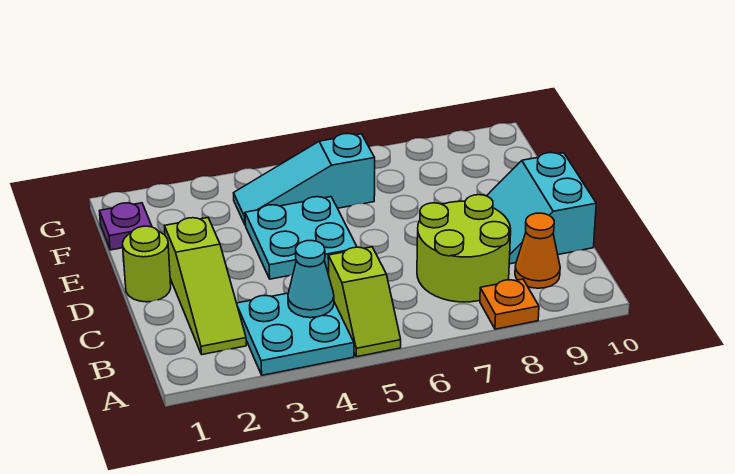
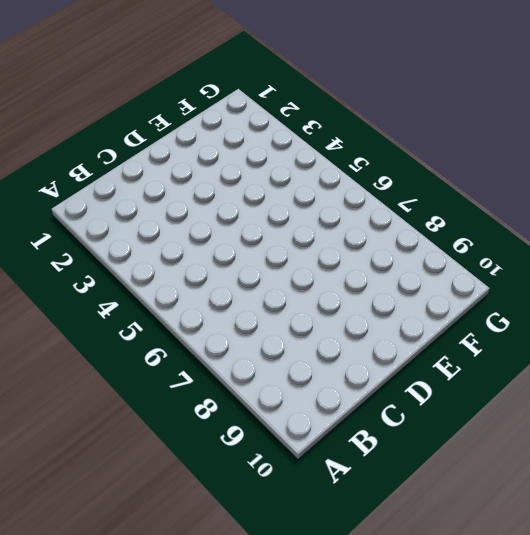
none -> cyan plate A3:B4 level 1
none -> lime slope A5:B5 level 1 top B
none -> orange plate A8 level 1

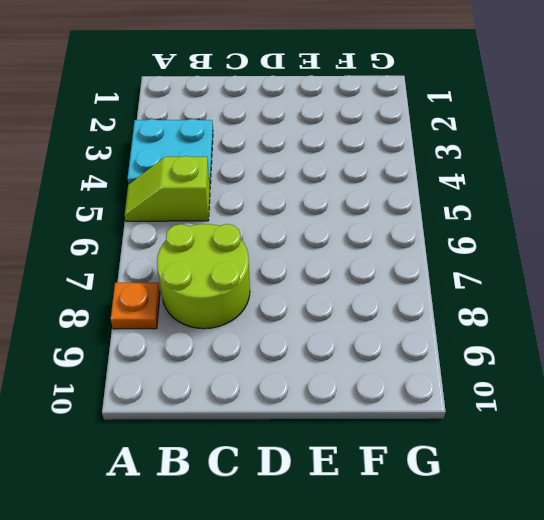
none -> lime slope B2:D2 level 1 top D
none -> orange cone B9 level 1
none -> cyan slope C9:D10 level 1 top 10

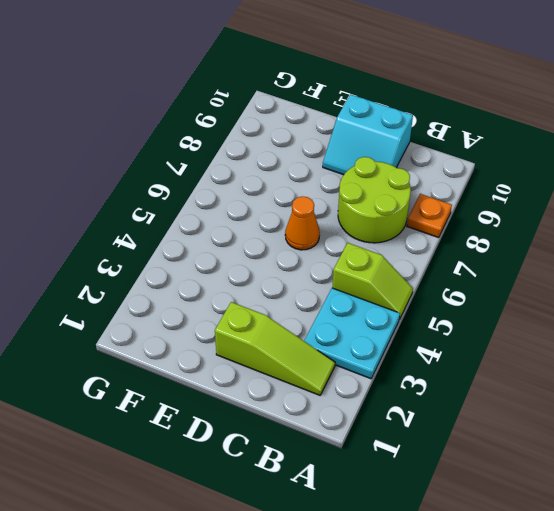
orange cone D6 level 1 -> orange cone B9 level 1
none -> lime round brick D1 level 1
none -> cyan plate D4:E5 level 1
none -> purple plate F1 level 1

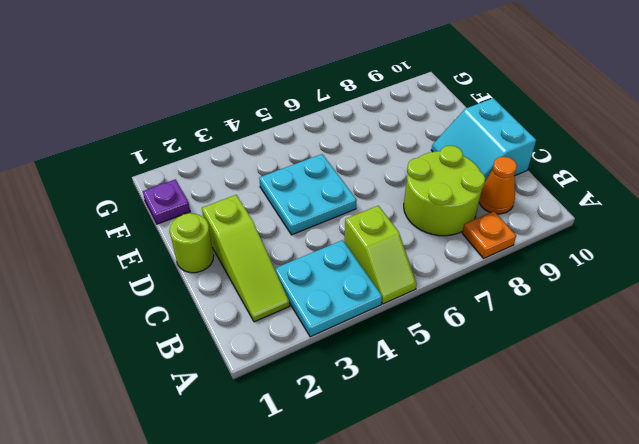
none -> cyan slope F4:F6 level 1 top 6
none -> cyan cone B4 level 2

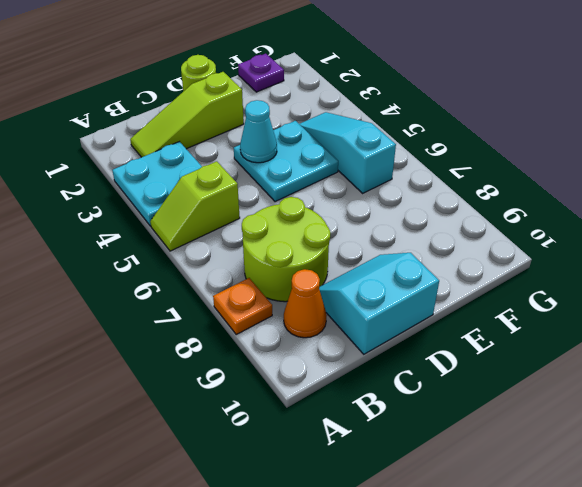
cyan cone D4 level 2 -> cyan cone B4 level 2

